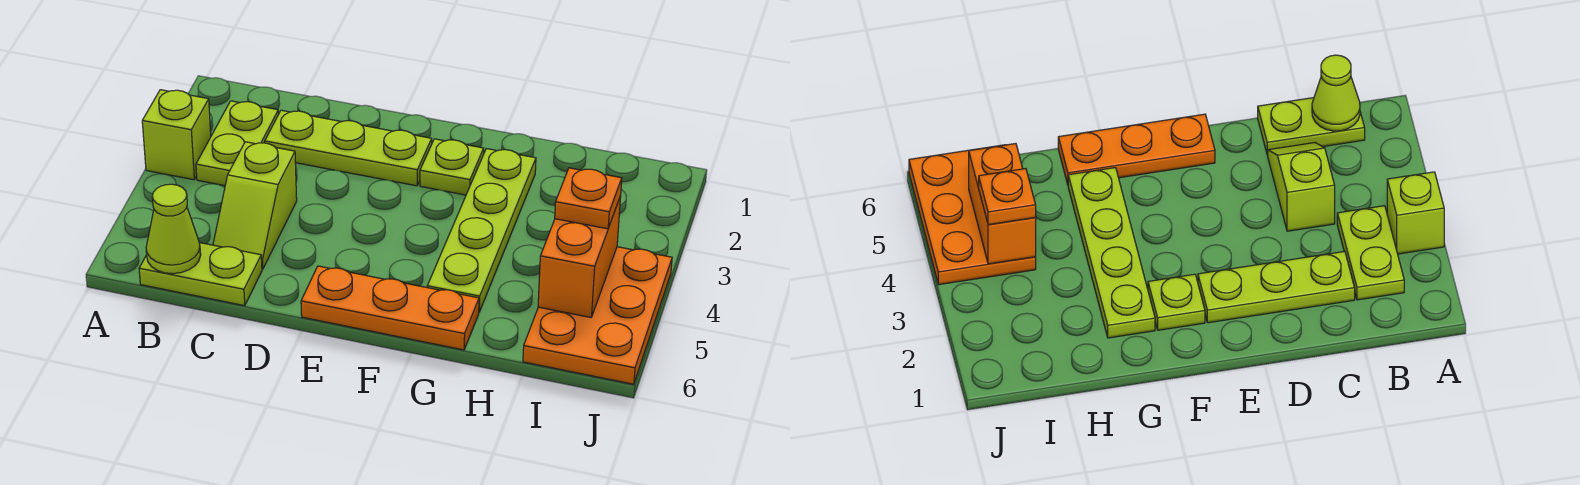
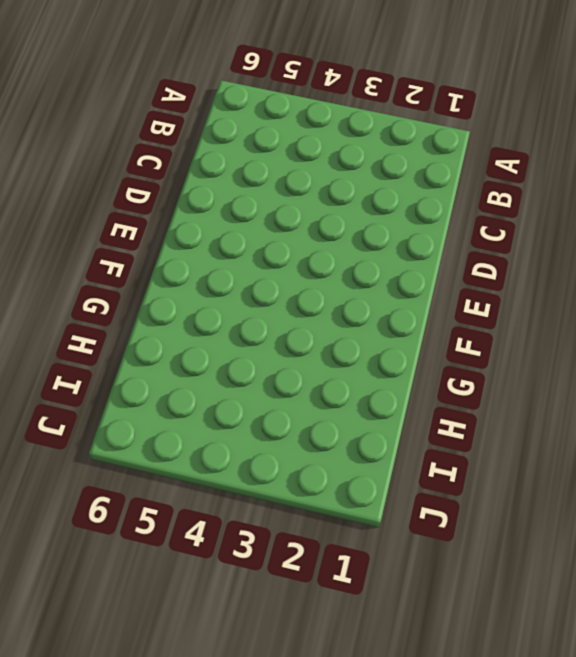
none -> lime brick A3 level 1
none -> lime plate B2:B3 level 1
none -> lime plate B6:C6 level 1

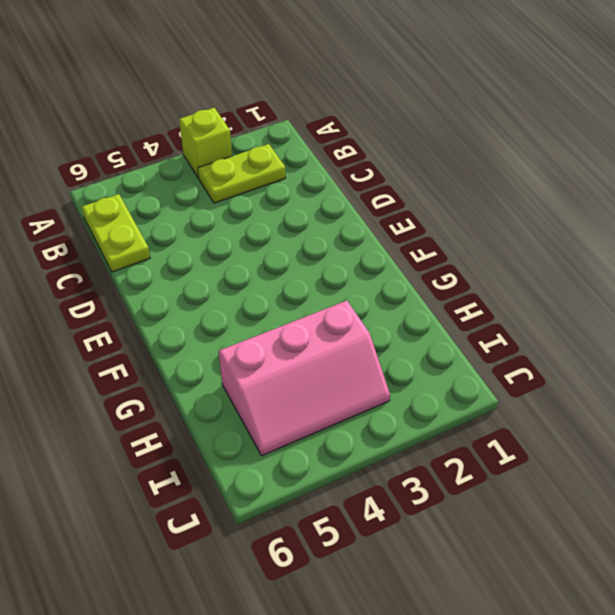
pink slope H3:I5 level 1 top H -> orange plate I4:J6 level 1
none -> lime plate C2:E2 level 1
none -> lime slope C4:C5 level 1 top 4
none -> orange plate E6:G6 level 1

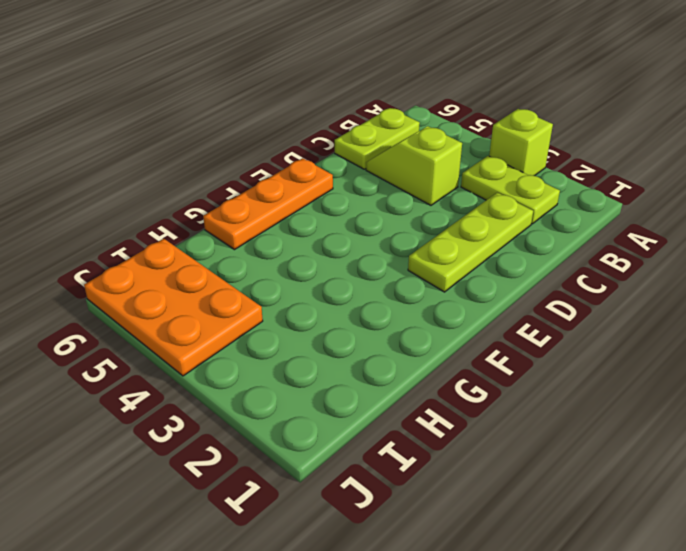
none -> lime plate F2 level 1
none -> lime plate G2:G5 level 1
none -> lime cone B6 level 2

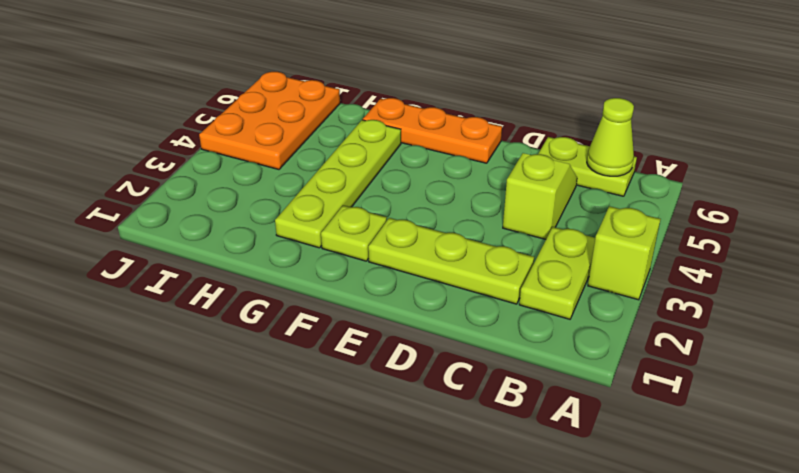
none -> orange brick I4:I5 level 2
none -> orange plate I4 level 3

